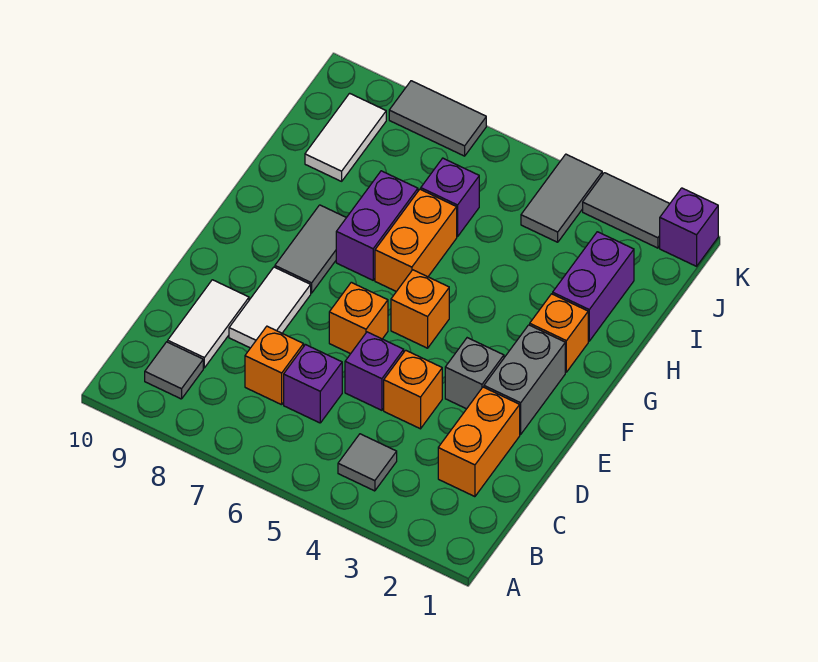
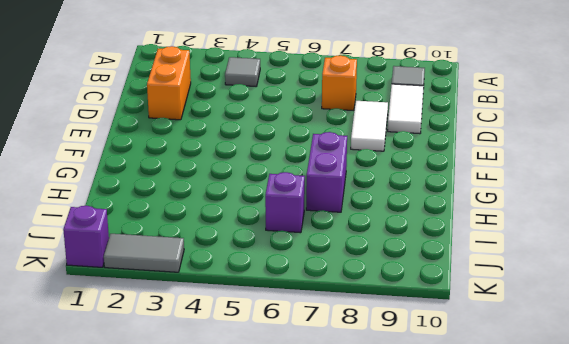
none -> purple brick C6 level 1
none -> orange brick D4 level 1
none -> purple brick D5 level 1

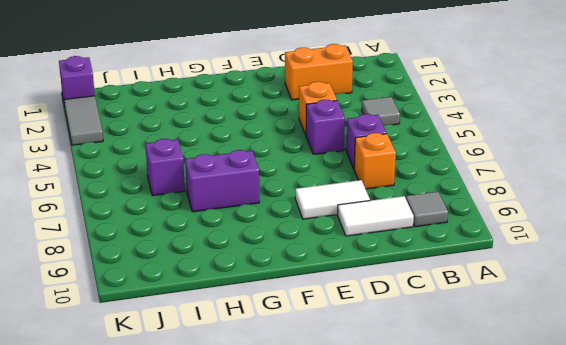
none -> grey brick E2:F2 level 1
none -> grey brick E3 level 1
none -> orange brick E6 level 1

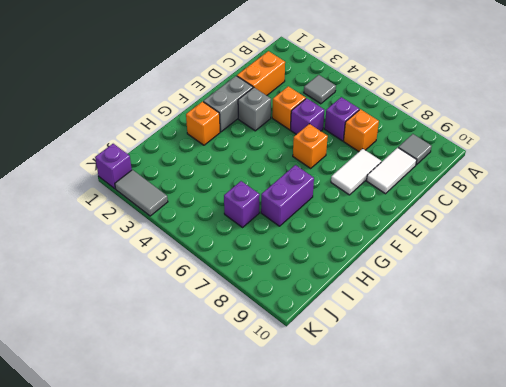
none -> orange brick F5 level 1
none -> grey tile F8:G8 level 1
none -> orange brick G6:H6 level 1

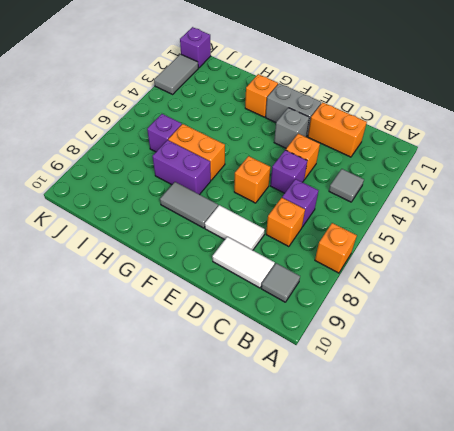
orange brick A7 level 1 -> orange brick F5 level 1
none -> purple brick H2:I2 level 1
none -> white tile I9:J9 level 1
none -> grey tile J4:K4 level 1

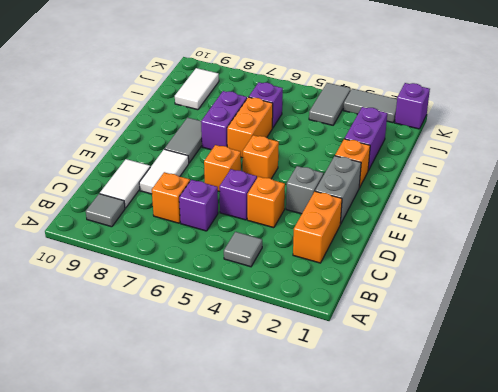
none -> grey tile K7:K8 level 1

